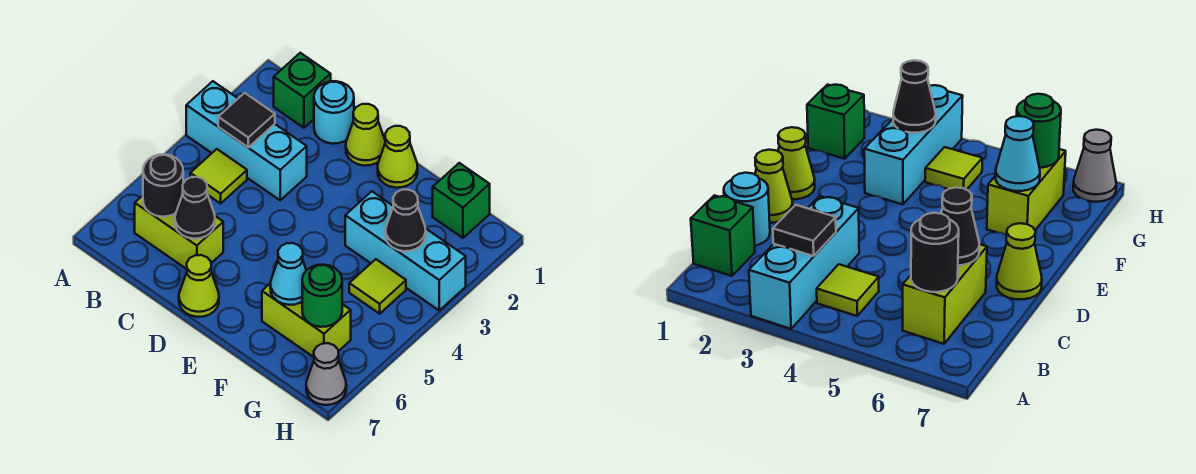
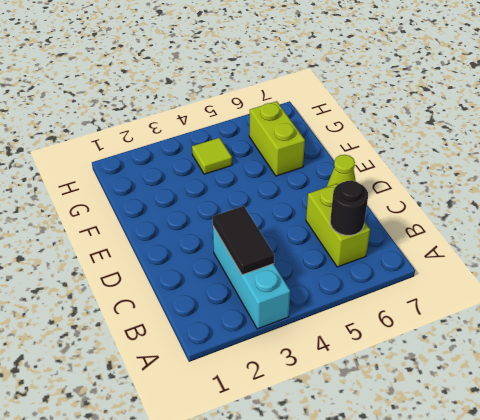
black tile B3:C3 level 2 -> black tile B3 level 2
none -> green brick B1 level 1
none -> lime tile B4 level 1
none -> cyan round brick C1 level 1

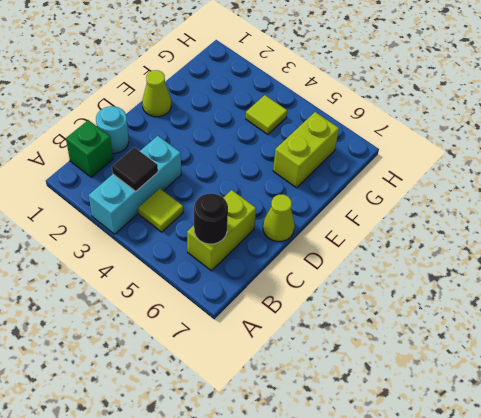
none -> lime cone D1 level 1
none -> cyan brick F3:H3 level 1
none -> green brick G1 level 1

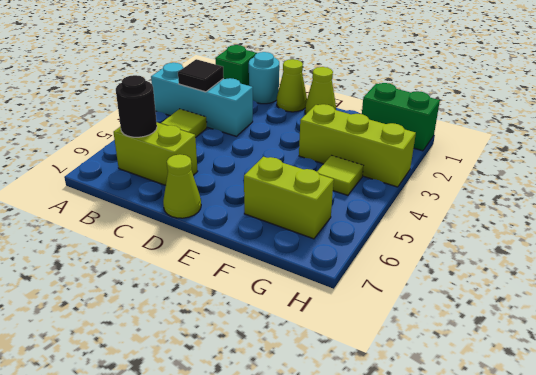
lime brick F3:H3 level 1 -> cyan brick F3:H3 level 1
green brick G1:H1 level 1 -> green brick G1 level 1
none -> grey cone H7 level 1
none -> black cone C6 level 2
none -> cyan cone F6 level 2

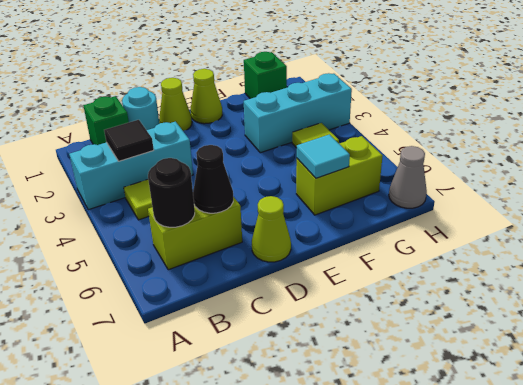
cyan tile F6 level 2 -> cyan cone F6 level 2
none -> black cone G3 level 2
none -> green round brick G6 level 2

